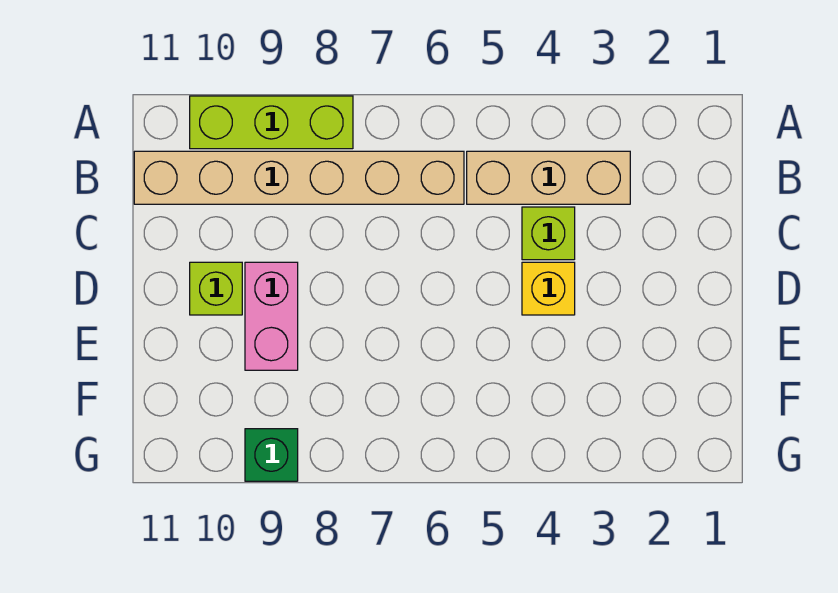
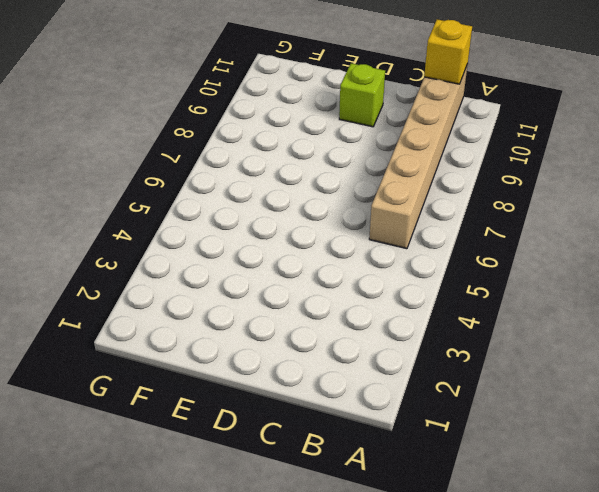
yellow brick B11 level 2 -> yellow brick D4 level 1
none -> lime brick A8:A10 level 1
none -> tan brick B3:B5 level 1

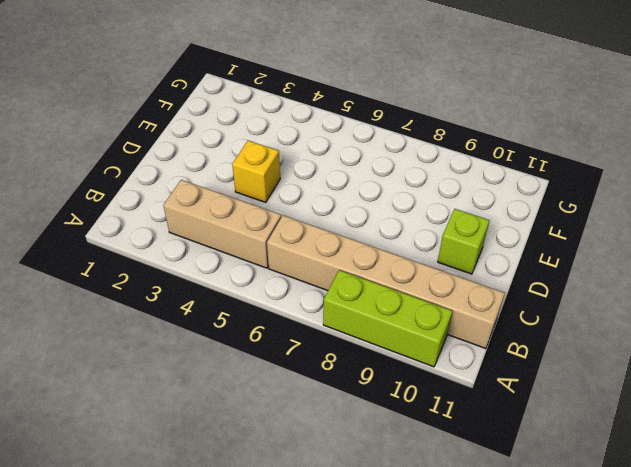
none -> lime brick C4 level 1
none -> pink brick D9:E9 level 1

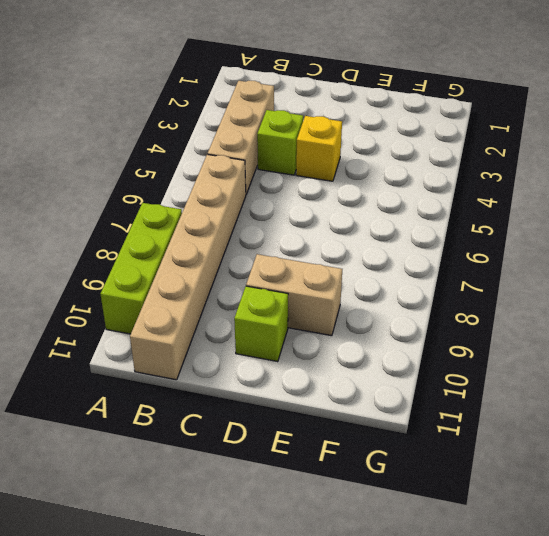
tan brick D9:E9 level 1 -> pink brick D9:E9 level 1
none -> green brick G9 level 1

